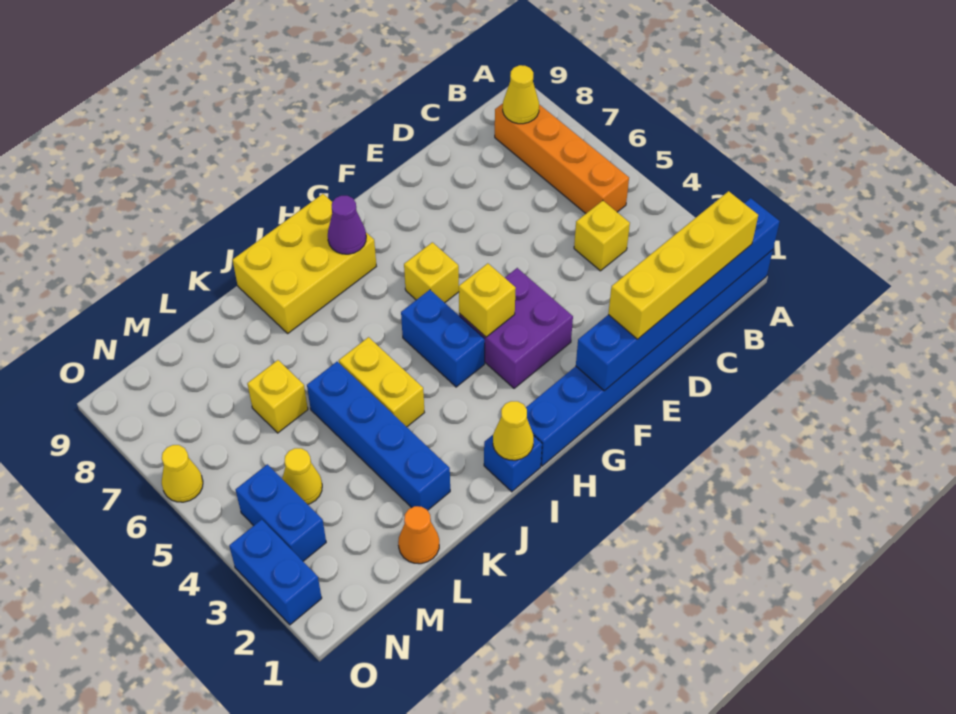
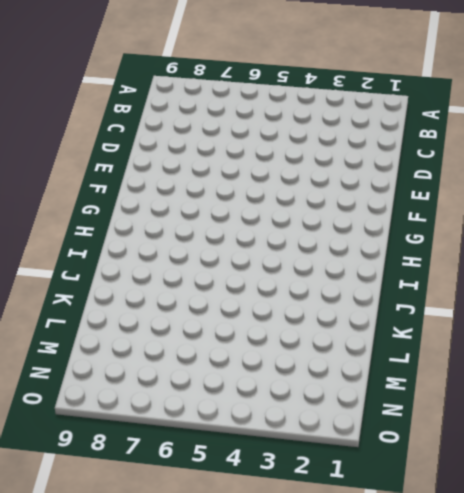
none -> blue brick A1:H1 level 1
none -> orange brick B5:B8 level 1
none -> yellow brick C4 level 1

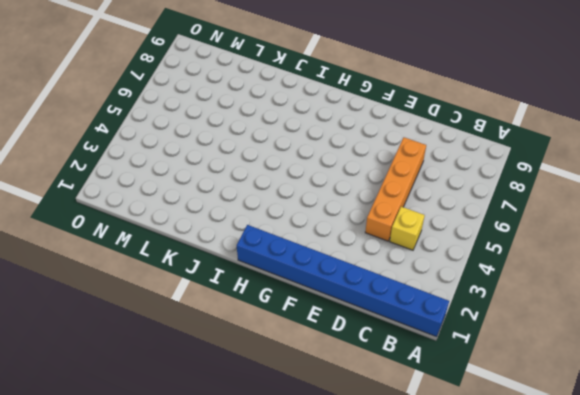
orange brick D4:D7 level 1 -> orange brick B5:B8 level 1
none -> purple brick F3:G4 level 1
none -> yellow brick G6 level 1
none -> blue brick H4:H5 level 1

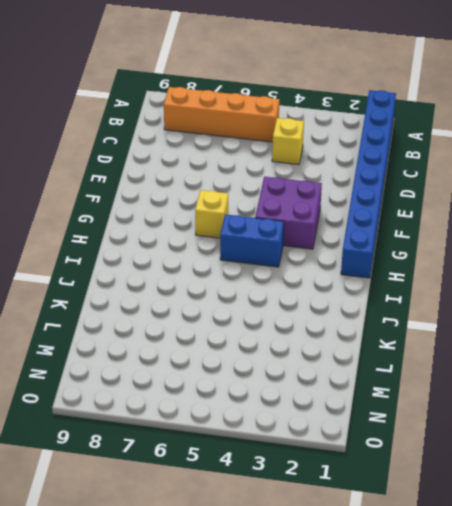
none -> yellow brick H8:J9 level 1
none -> blue brick I1 level 1
none -> yellow brick J4:J5 level 1

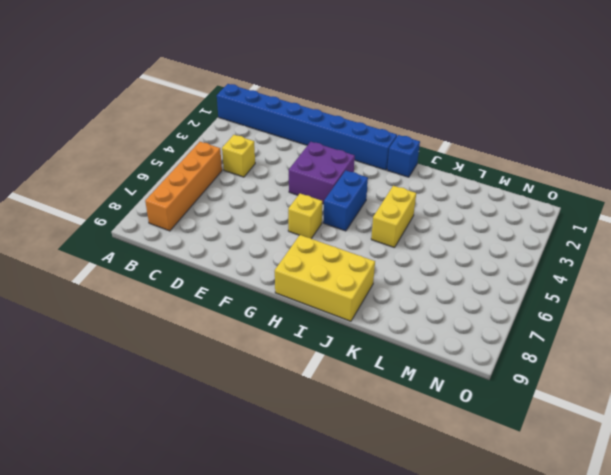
none -> blue brick K2:K5 level 1
none -> orange cone L1 level 1
none -> yellow brick L6 level 1

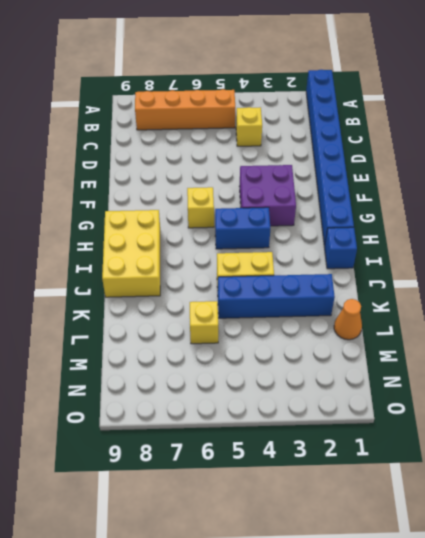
none -> yellow cone M4 level 1
none -> blue brick N3:N4 level 1
none -> blue brick O2:O3 level 1

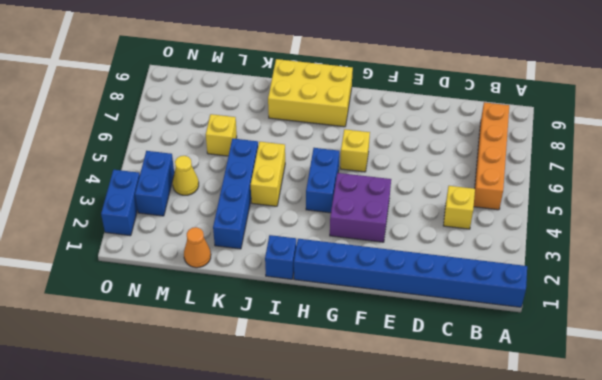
none -> yellow cone O6 level 1
none -> blue brick A1:F1 level 2
none -> yellow cone B8 level 2

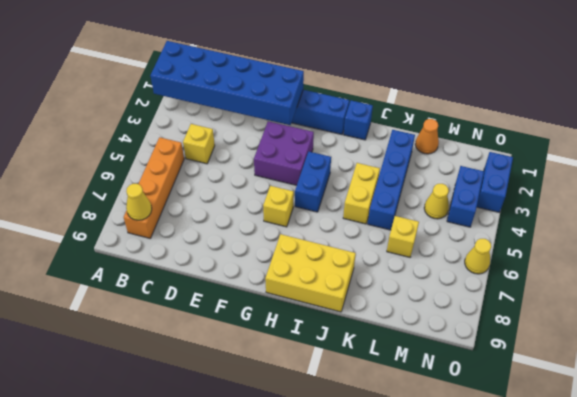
blue brick A1:F2 level 2 -> blue brick A1:F1 level 2
none -> yellow brick G4 level 2
none -> purple cone H8 level 2
none -> yellow cone I1 level 2

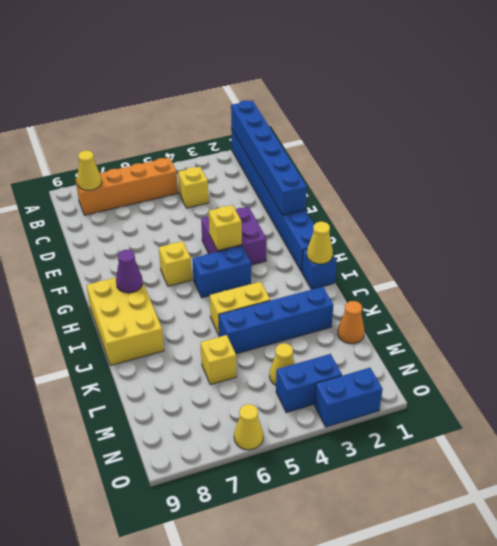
none -> yellow brick B1:E1 level 3

